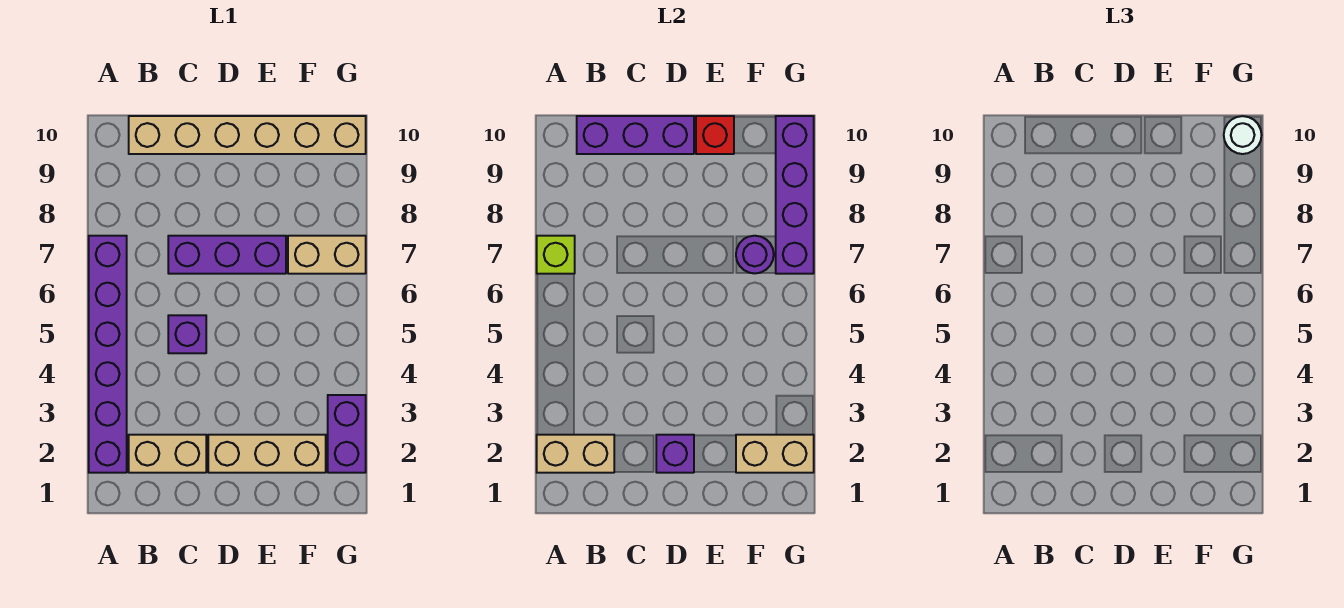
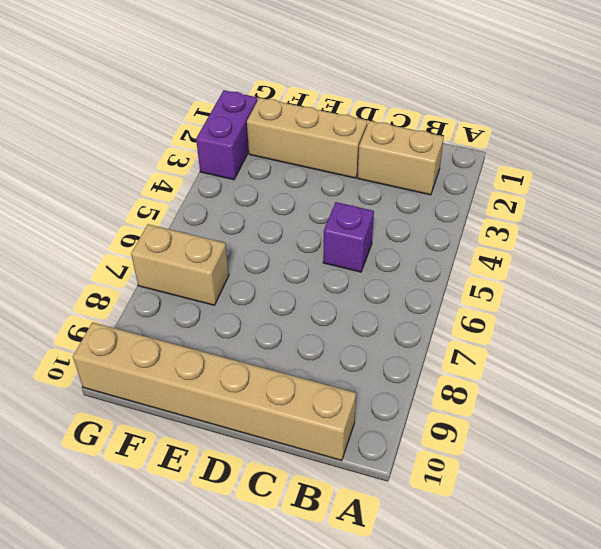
none -> purple brick A2:A7 level 1
none -> purple brick C7:E7 level 1
none -> tan brick A2:B2 level 2

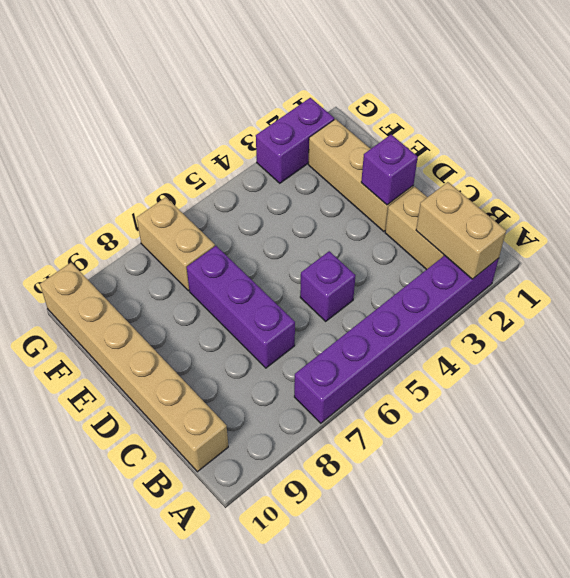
none -> lime brick A7 level 2
none -> purple brick B10:D10 level 2
none -> red brick E10 level 2

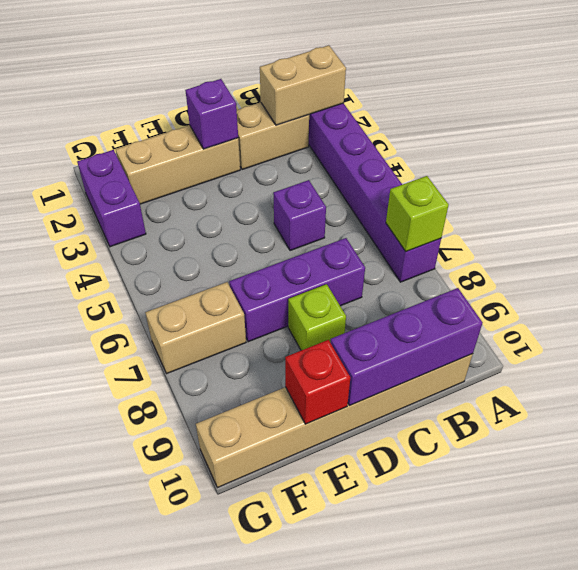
lime brick D8 level 1 -> none
none -> tan brick F2:G2 level 2
none -> purple round brick F7 level 2
none -> purple brick G7:G10 level 2

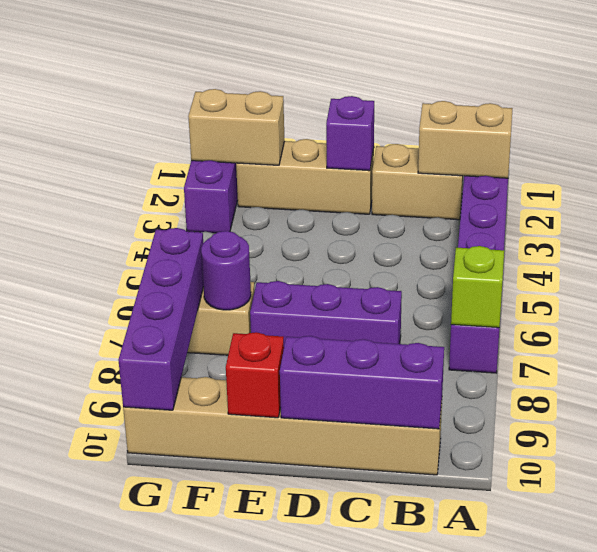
none -> purple brick C5 level 1
none -> white round brick G10 level 3

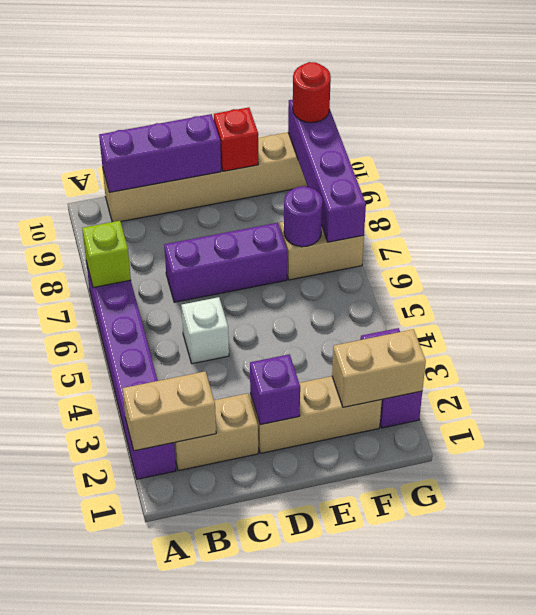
white brick C5 level 1 -> purple brick C5 level 1
red round brick G10 level 3 -> white round brick G10 level 3

